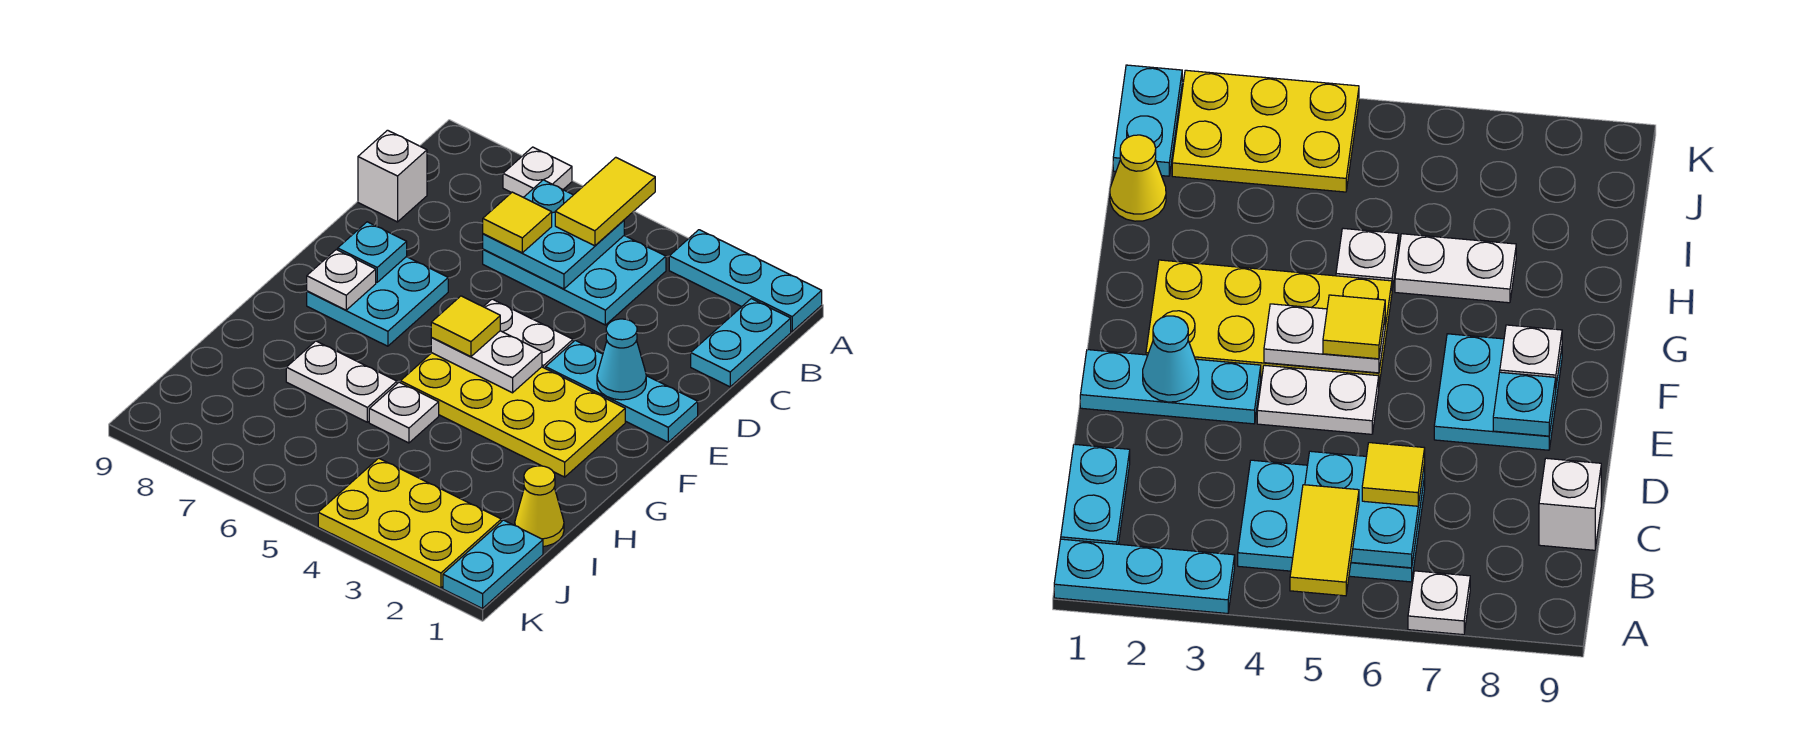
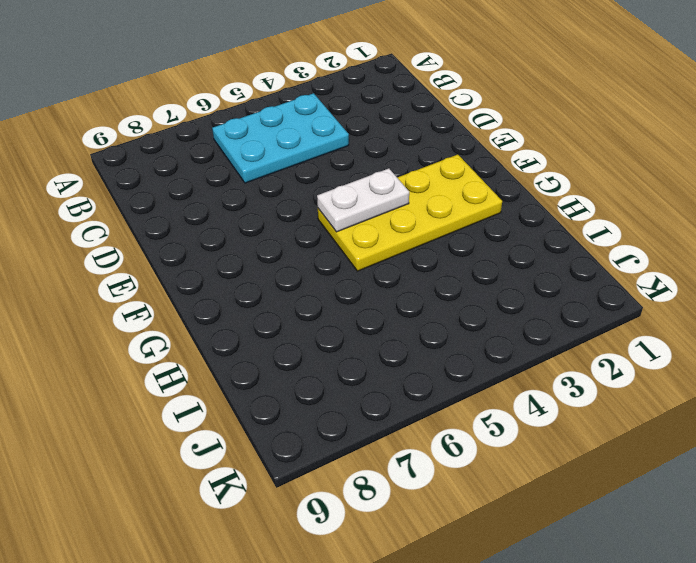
none -> cyan plate A1:A3 level 1
none -> white plate A7 level 1
none -> cyan plate B1:C1 level 1

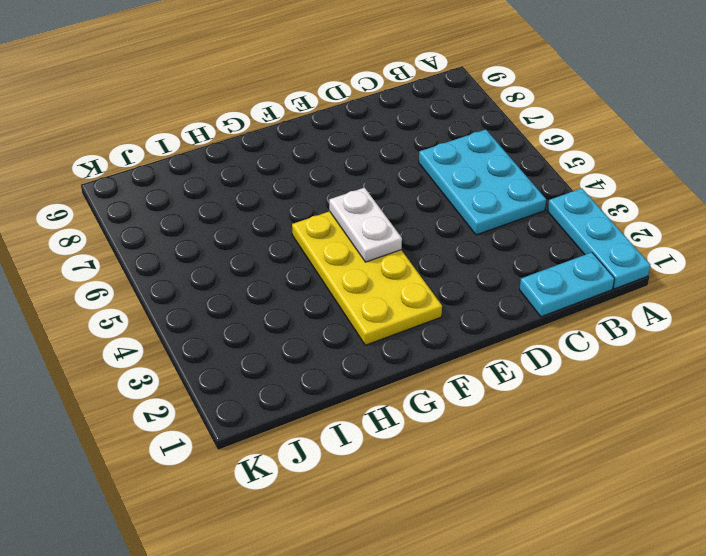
none -> white plate A7 level 1
none -> white brick C9 level 1
none -> cyan plate E1:E3 level 1

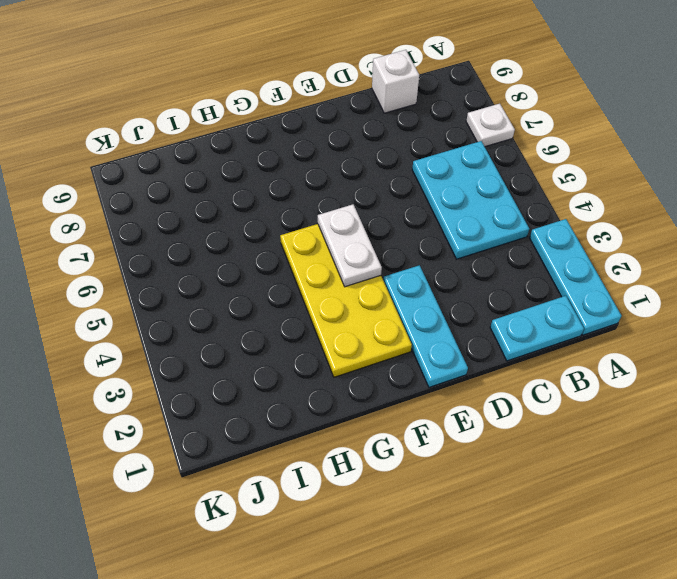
none -> white plate E4:E5 level 1
none -> cyan plate E7:F8 level 1
none -> white plate H5 level 1

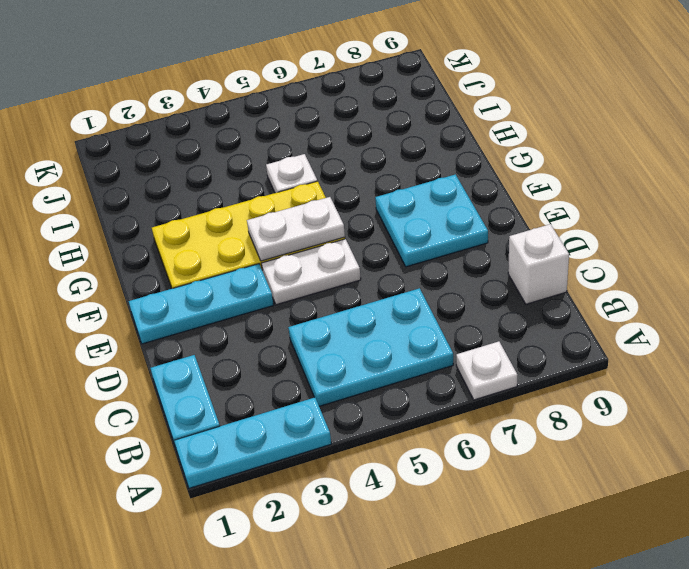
none -> white plate H6:H7 level 1
none -> yellow cone I1 level 1
none -> cyan plate J1:K1 level 1

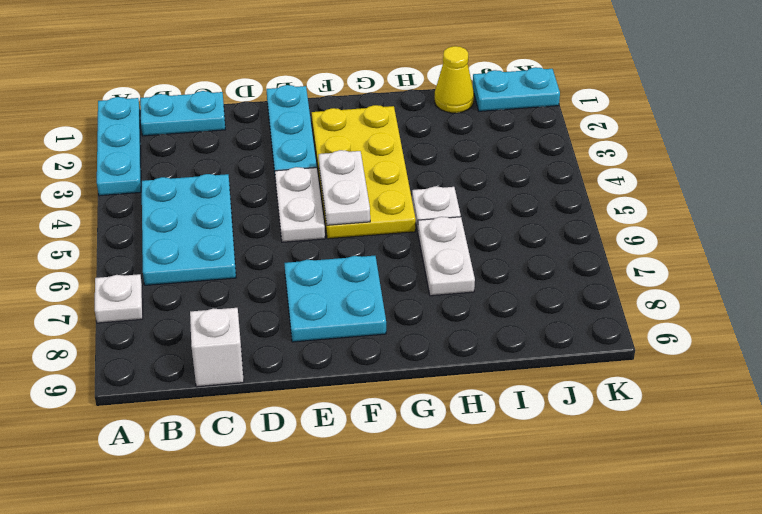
none -> yellow plate J2:K4 level 1
none -> cyan plate B5:C6 level 2
none -> cyan cone E2 level 2

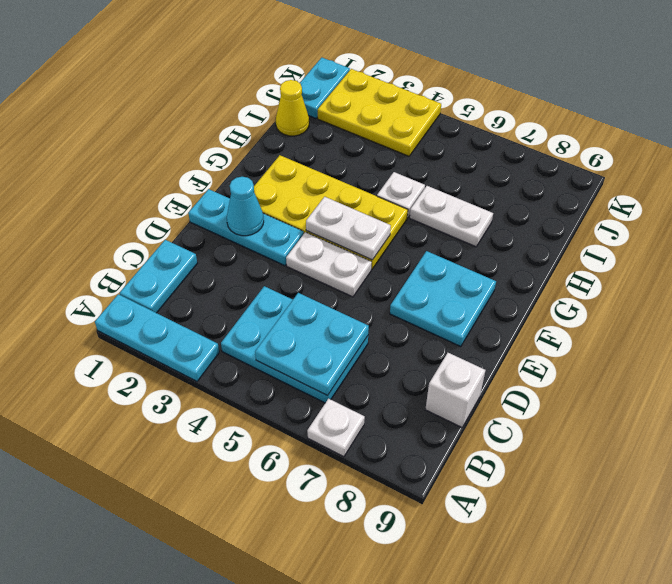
none -> cyan plate E8 level 2
none -> white plate F8 level 2
none -> yellow tile A5:B5 level 3

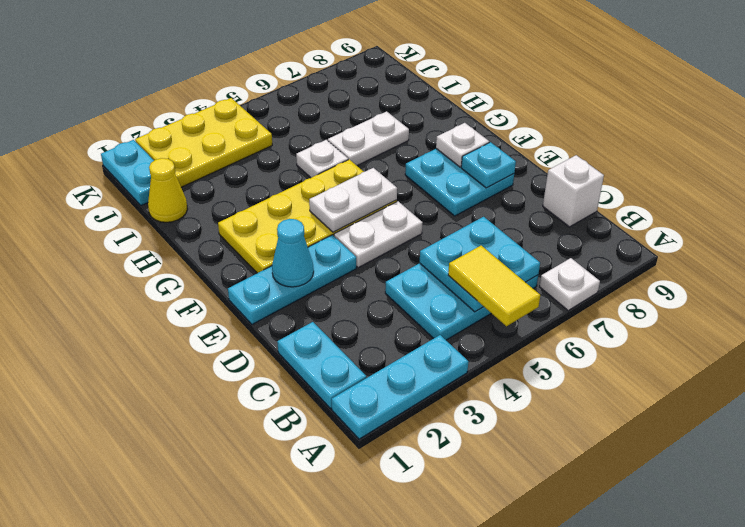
none -> yellow tile C6 level 3
none -> yellow tile F5 level 3

